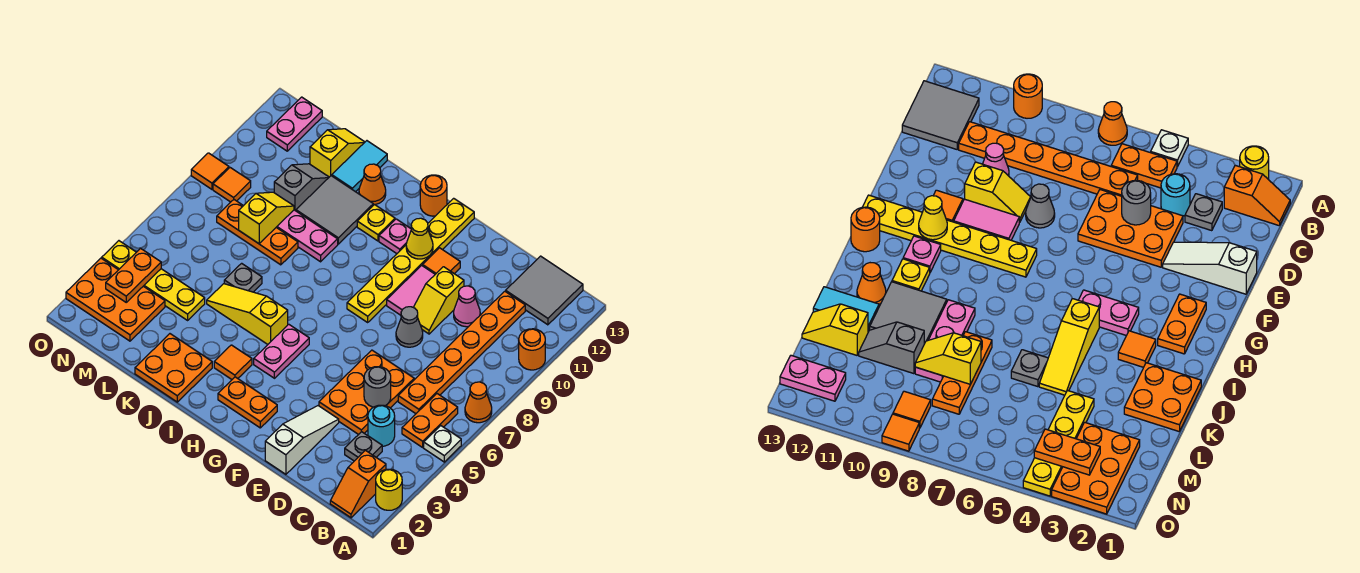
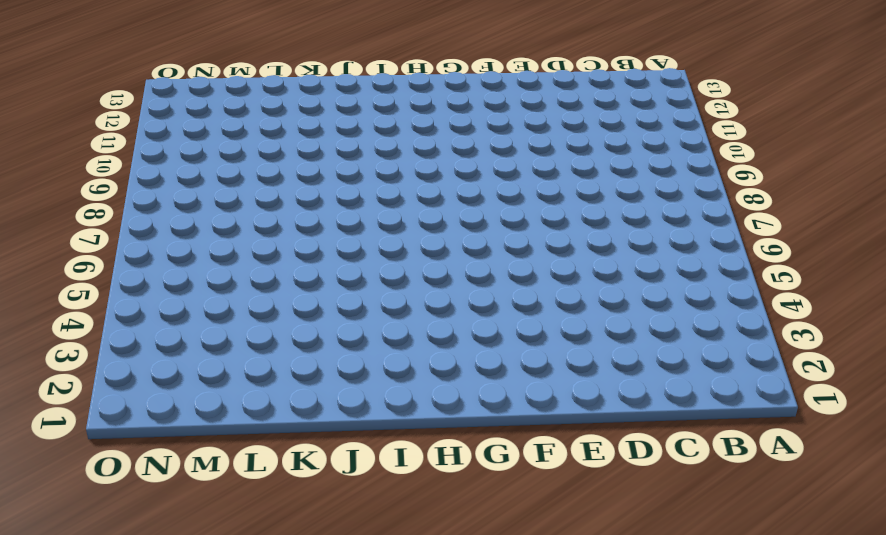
none -> yellow round brick A2 level 1
none -> white plate A5 level 1
none -> orange cone A7 level 1
none -> orange round brick A10 level 1

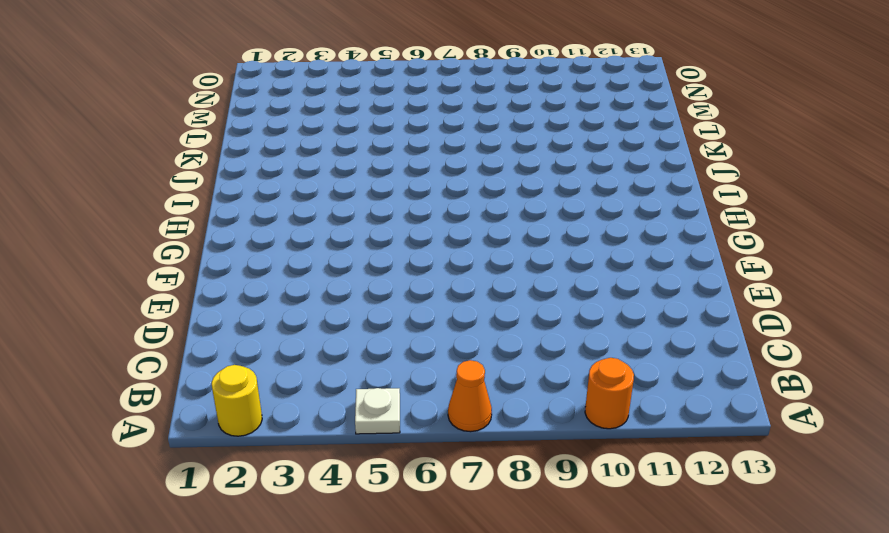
none -> orange slope B1:B2 level 1 top 2
none -> orange plate B5:B6 level 1
none -> grey tile B12:C13 level 1
none -> grey plate C3 level 1

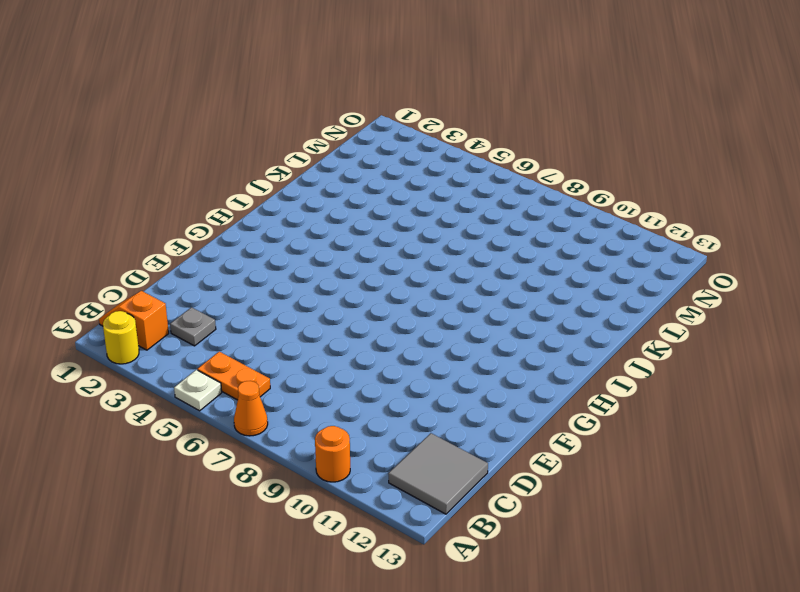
none -> cyan round brick C4 level 1
none -> orange plate C6:C11 level 1
none -> orange plate D4:E6 level 1
none -> pink cone D10 level 1

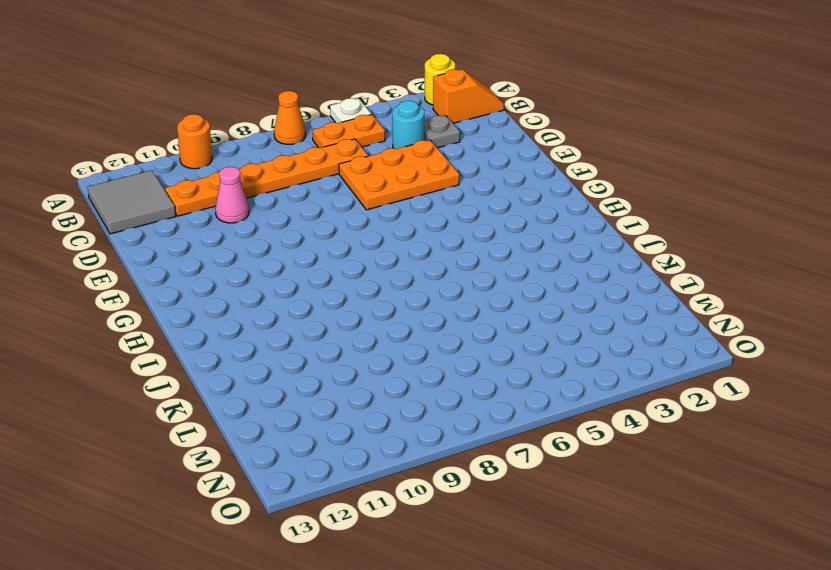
none -> white slope E1:E3 level 1 top 1
none -> grey cone E8 level 1
none -> yellow slope E9:E10 level 1 top 10
none -> pink tile F9:F10 level 1

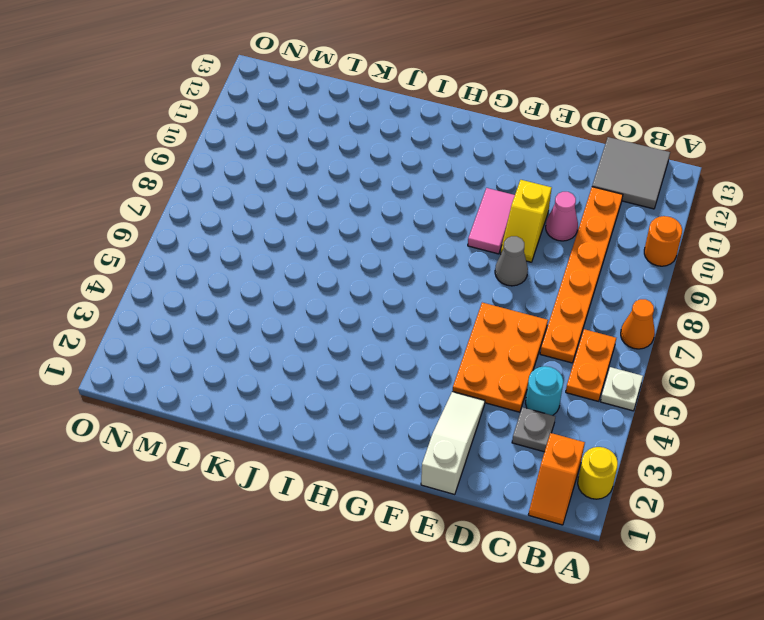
none -> orange tile F11 level 1
none -> orange plate G2:H2 level 1
none -> yellow plate G8:G13 level 1
none -> pink plate H4:H5 level 1

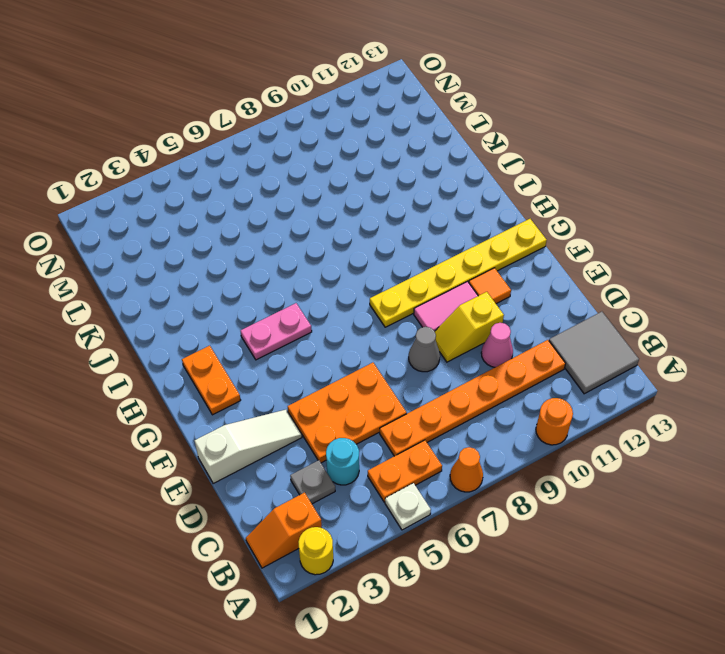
none -> pink plate H11 level 1
none -> orange round brick H13 level 1
none -> orange tile I3 level 1
none -> yellow slope I5:K5 level 1 top I

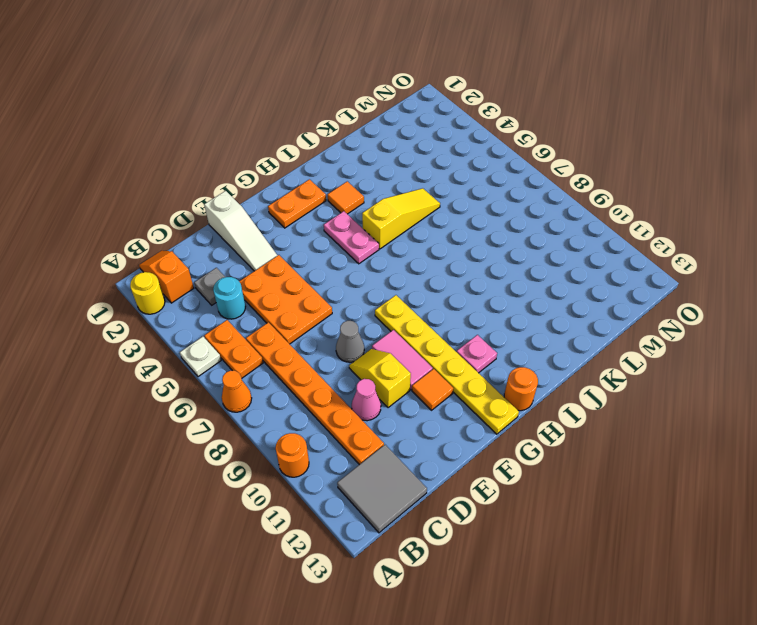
none -> yellow plate I11 level 1
none -> orange plate J1:K2 level 1
none -> pink plate J9:L9 level 1
none -> grey tile J10:K11 level 1

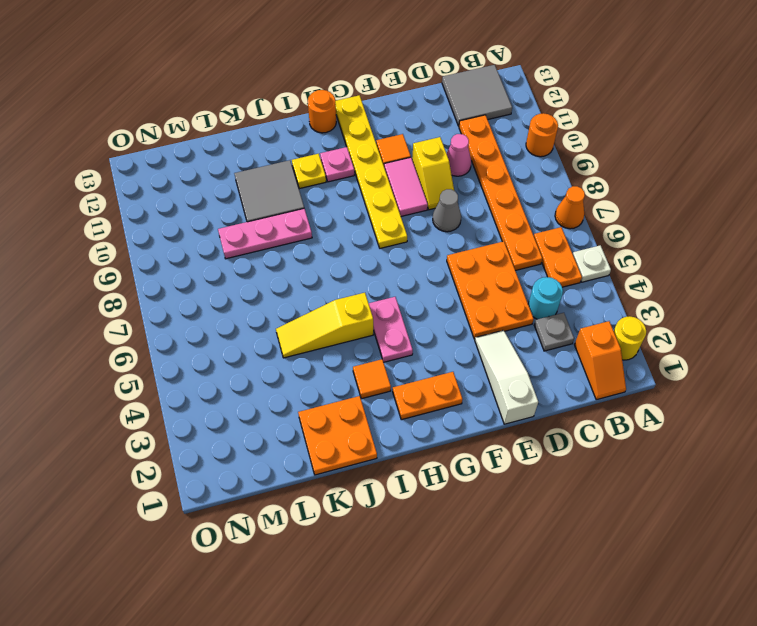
none -> orange cone J12 level 1
none -> grey plate K6 level 1
none -> orange plate K8:M8 level 1
none -> cyan tile K12:K13 level 1

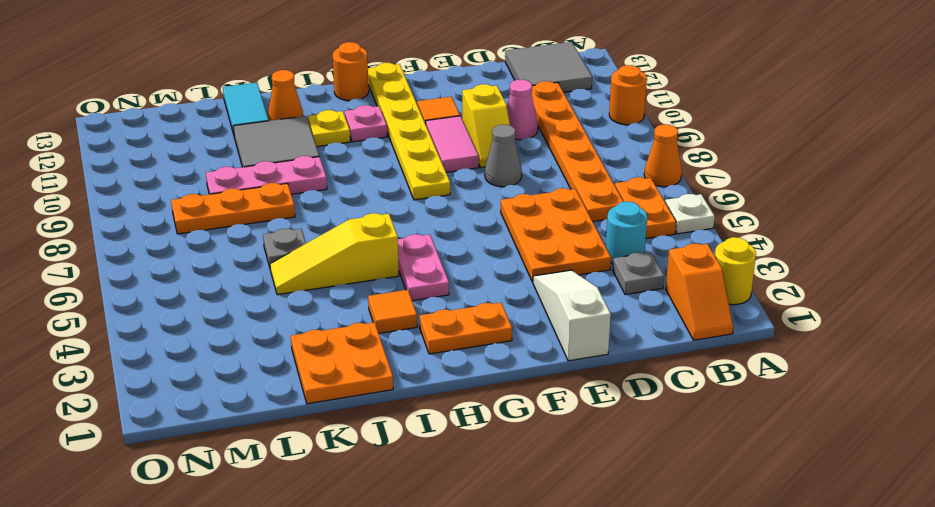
none -> yellow plate L4:O4 level 1
none -> grey slope L10:L11 level 1 top 10
none -> yellow slope L12:L13 level 1 top 12
none -> orange plate M2:O3 level 1

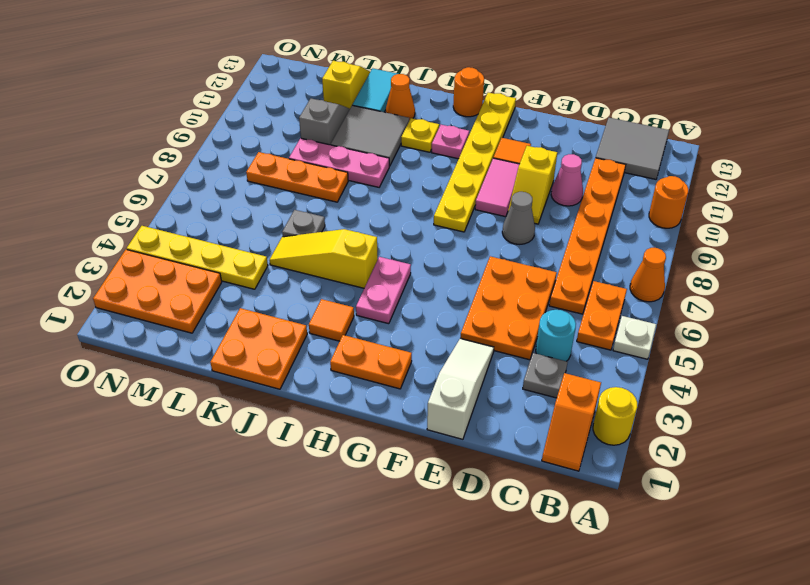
none -> orange tile N9 level 1
none -> pink plate N12:N13 level 1
none -> orange tile O9 level 1
none -> grey round brick D5 level 2

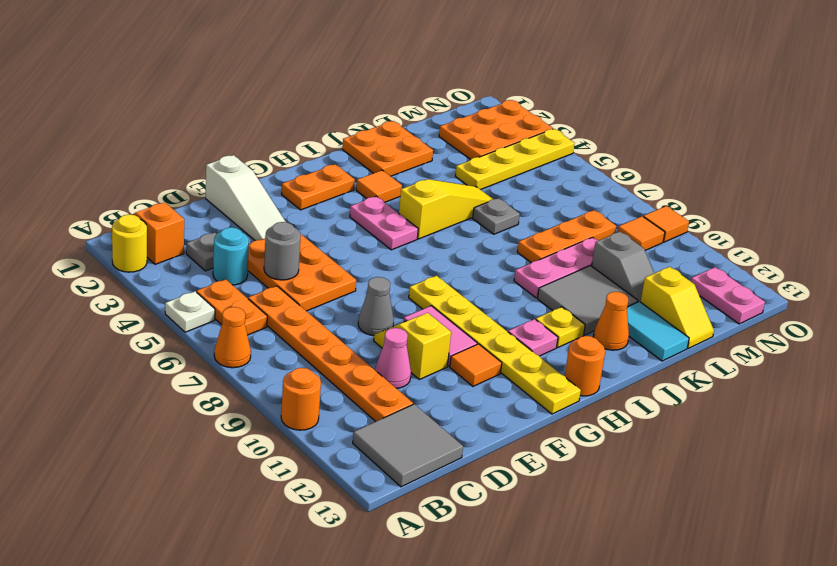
none -> yellow cone G11 level 2
none -> yellow slope L8:L9 level 2 top 8
none -> orange plate N3:N4 level 2

